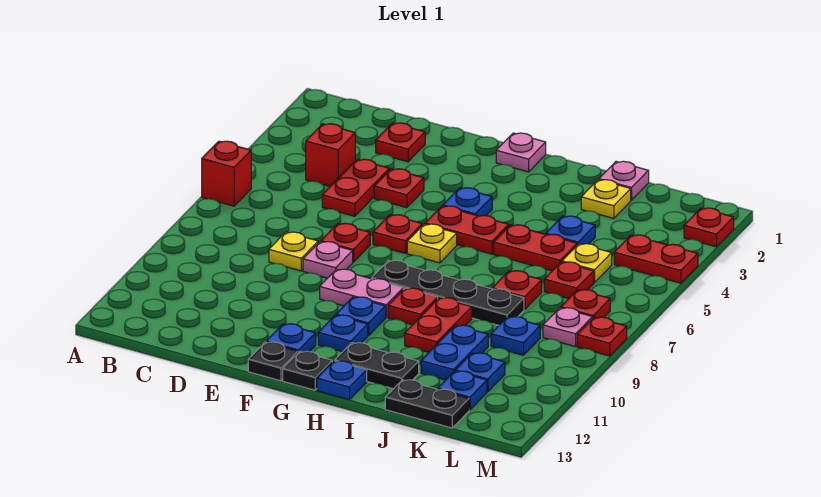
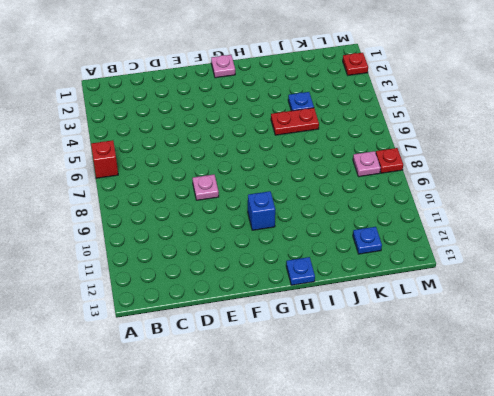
blue brick G10 level 1 -> blue plate G10 level 1
none -> red brick C4 level 1
none -> red plate D2 level 1
none -> red plate D4:D5 level 1
none -> yellow plate D8 level 1

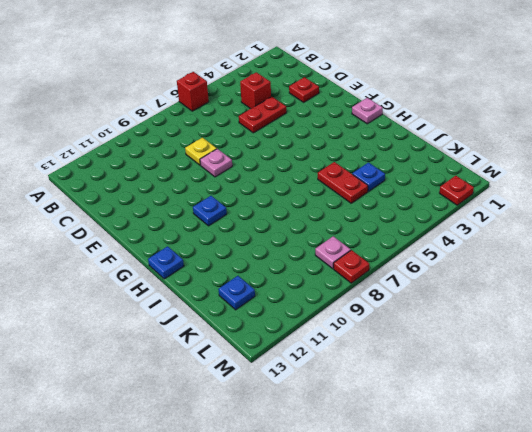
none -> red plate E4 level 1
none -> red plate E7 level 1
none -> red plate F6 level 1
none -> pink plate F9:G9 level 1

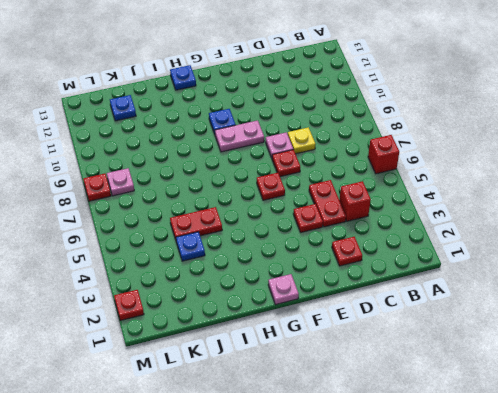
none -> blue plate F12 level 1
none -> black plate F13 level 1
none -> blue plate G4 level 1
none -> red plate G5:H5 level 1

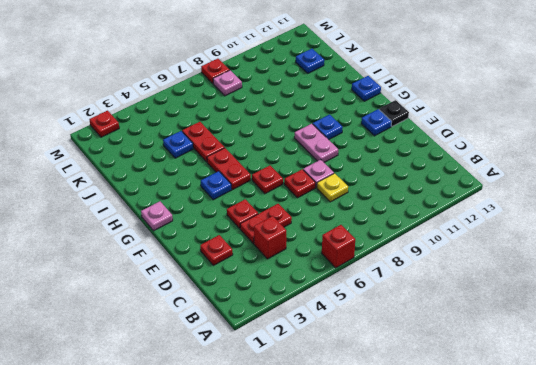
none -> yellow plate G6 level 1
none -> black plate G8:J8 level 1
none -> blue plate G11 level 1
none -> black plate G13 level 1

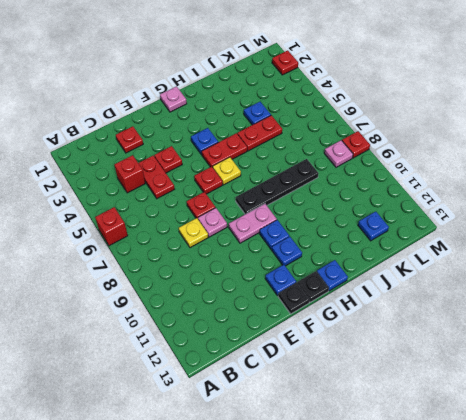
none -> red plate H9 level 1
none -> black plate H12:I12 level 1
none -> red plate I9:I10 level 1
none -> pink plate J1 level 1

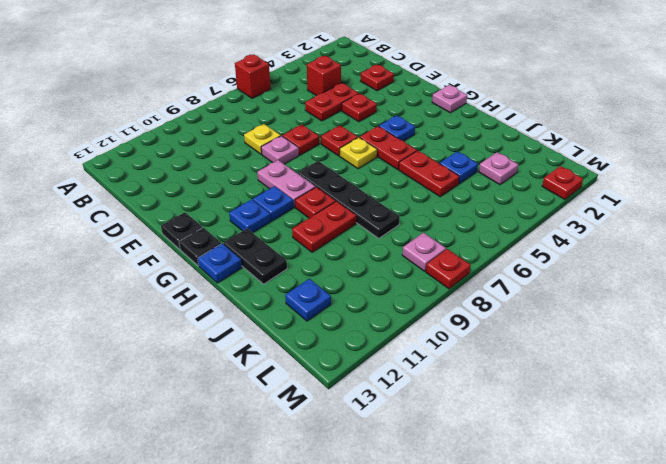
pink plate K3 level 1 -> pink plate J1 level 1
none -> blue plate F12 level 1
none -> yellow plate J2 level 1
none -> red plate J7 level 1
none -> blue plate J10:J11 level 1

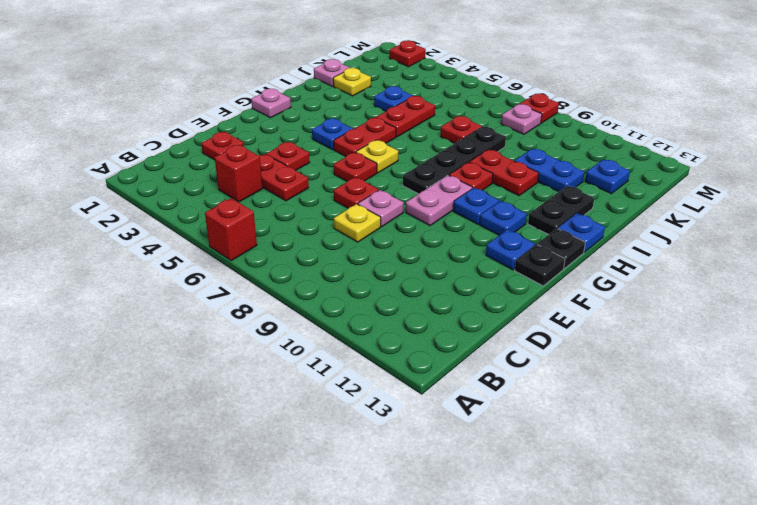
none -> black plate J13:K13 level 1
none -> yellow plate K5 level 1
none -> red plate K6 level 1
none -> blue plate K9 level 1

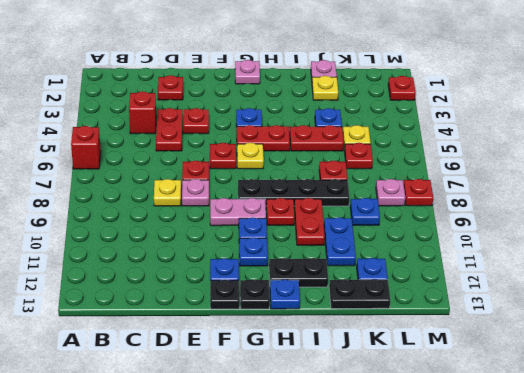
none -> blue plate K11 level 1
none -> red plate L4:M4 level 1
none -> red plate L7 level 1

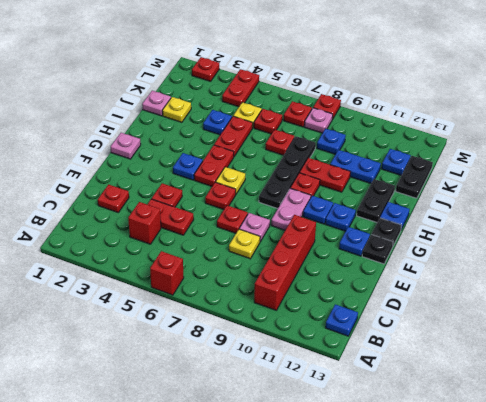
red brick B10:E10 level 1 -> none
blue plate B13 level 1 -> blue plate K11 level 1

